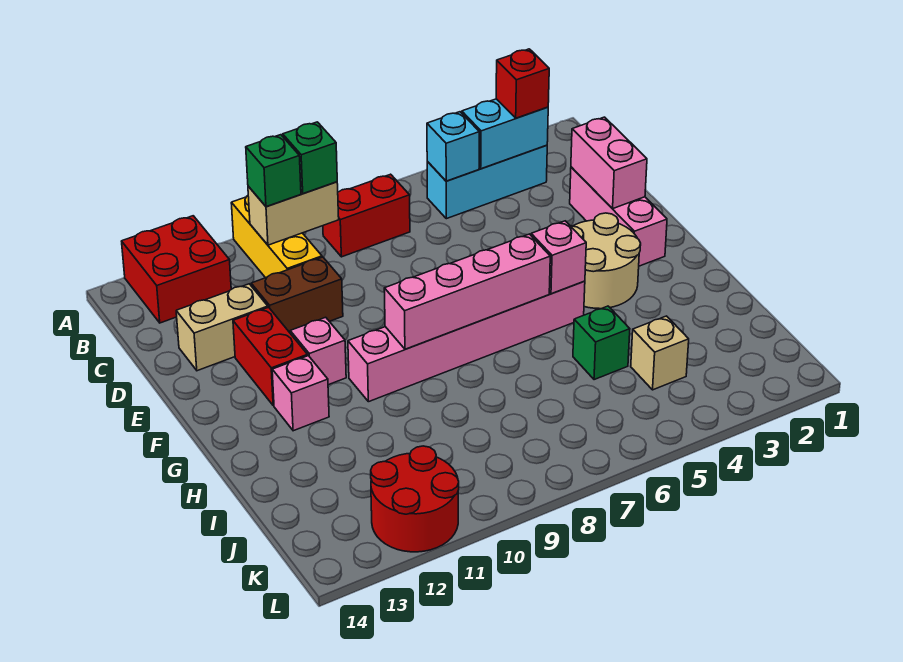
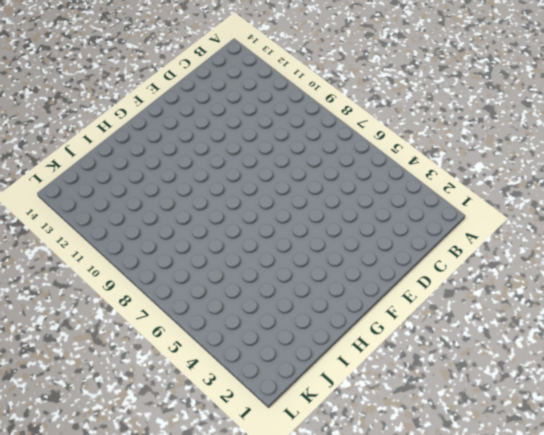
none -> yellow brick A10:C10 level 1
none -> red brick A12:B13 level 1
none -> cyan brick B3:B5 level 1

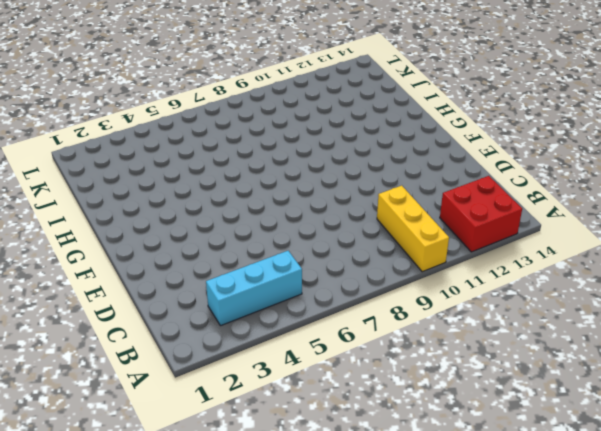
none -> red brick B7:B8 level 1
none -> pink brick D2:F2 level 1
none -> brown brick D10:D11 level 1

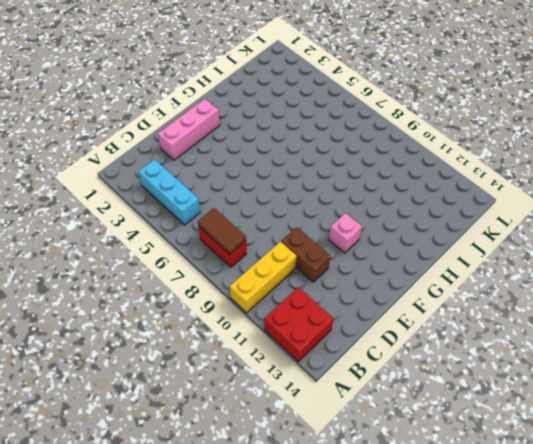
brown tile B7:B8 level 2 -> none
none -> tan brick D12:D13 level 1
none -> red brick E12:F12 level 1
none -> tan round brick F3:G4 level 1

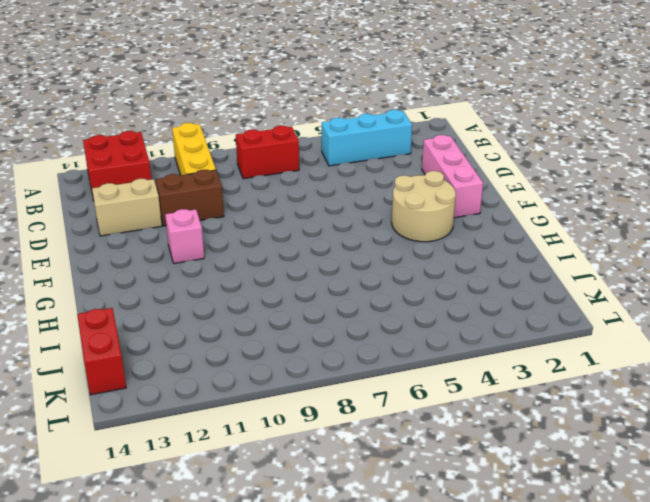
red brick J14:K14 level 1 -> red brick E12:F12 level 1
none -> pink brick G5:G10 level 1
none -> pink brick G12 level 1
none -> green brick I5 level 1

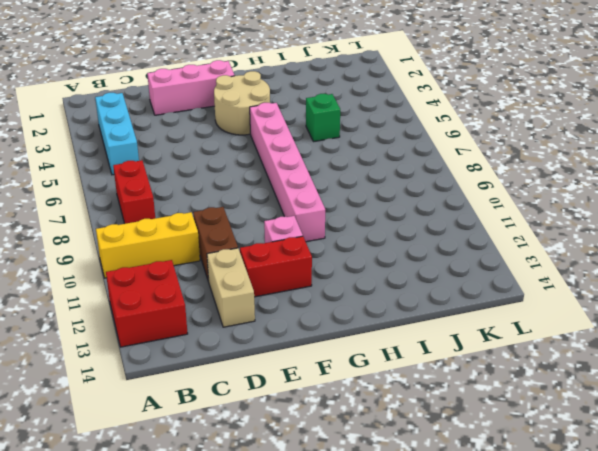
none -> pink brick G12 level 1
none -> tan brick J4 level 1
none -> red round brick K11:L12 level 1

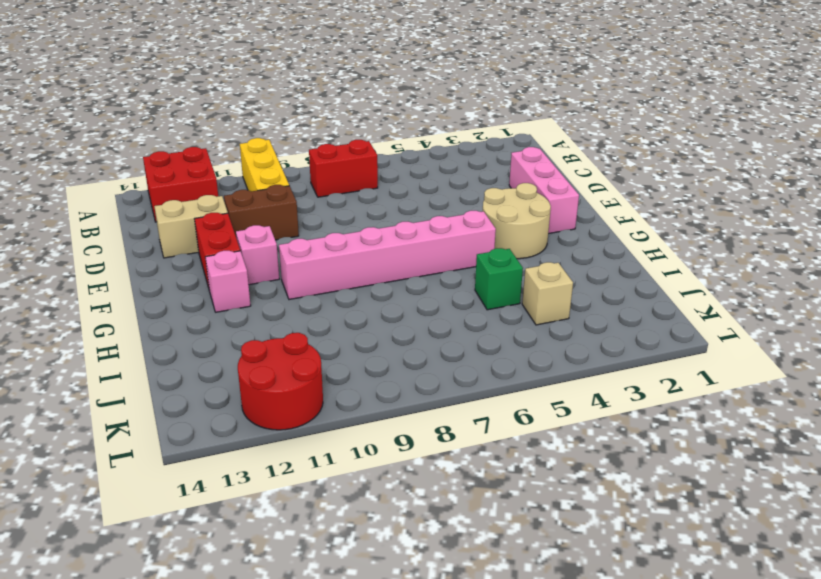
none -> cyan brick B3:B5 level 1
none -> cyan brick B3:B4 level 2
none -> cyan brick B5 level 2

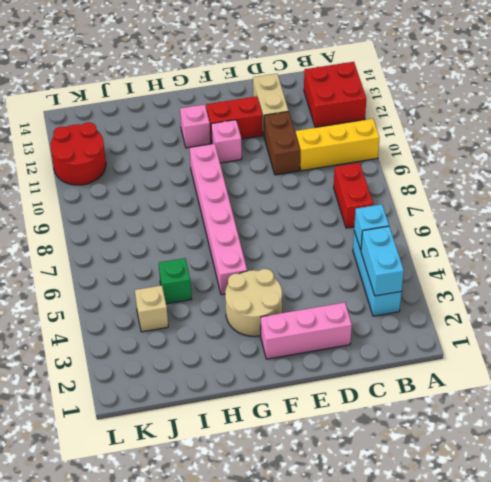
none -> tan brick B9:B10 level 2
none -> pink brick D2:E2 level 2
none -> pink brick G5 level 2

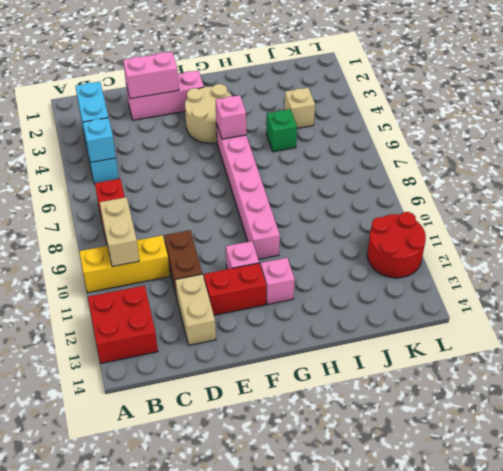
none -> pink brick G6:G9 level 2
none -> red brick B3 level 3
none -> green brick B9 level 3

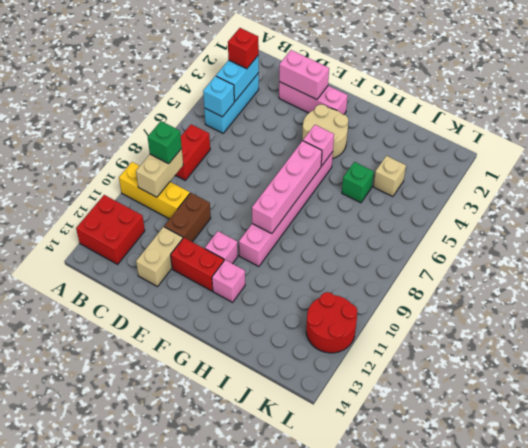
none -> green brick B10 level 3

